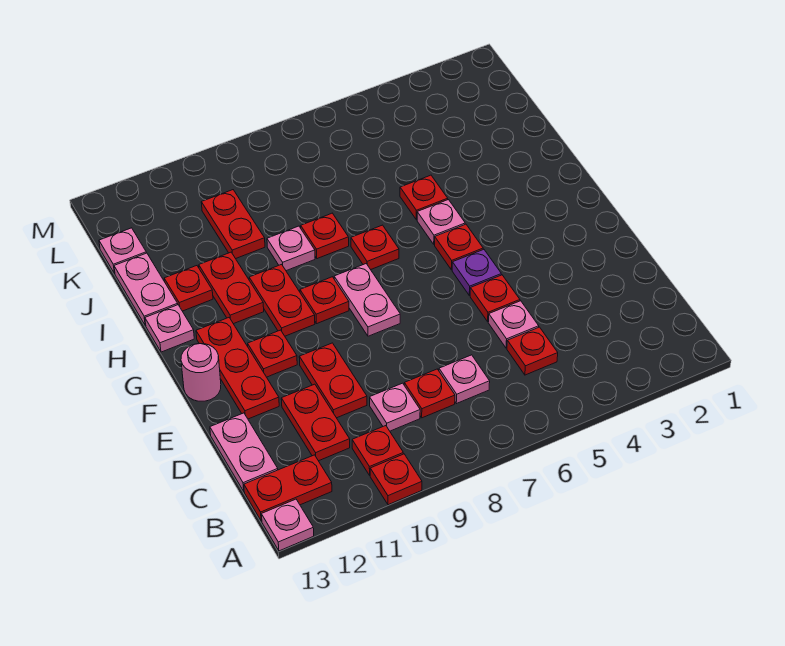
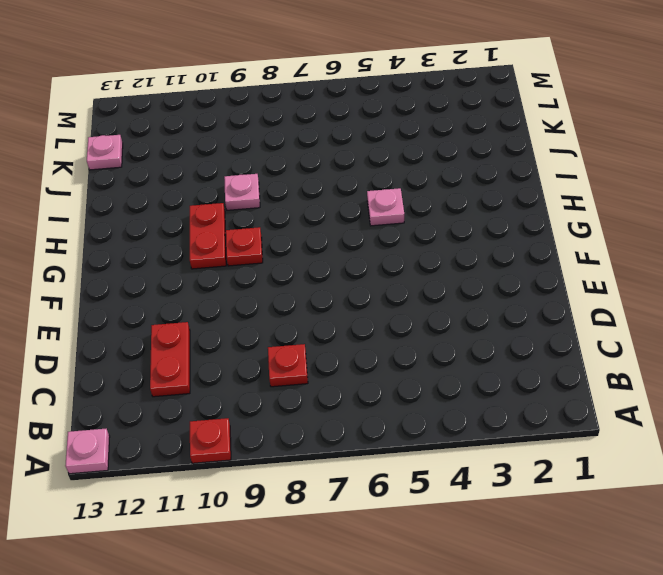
none -> red plate B10 level 1
none -> red plate B12:B13 level 1
none -> red plate C5 level 1
none -> pink plate C7 level 1

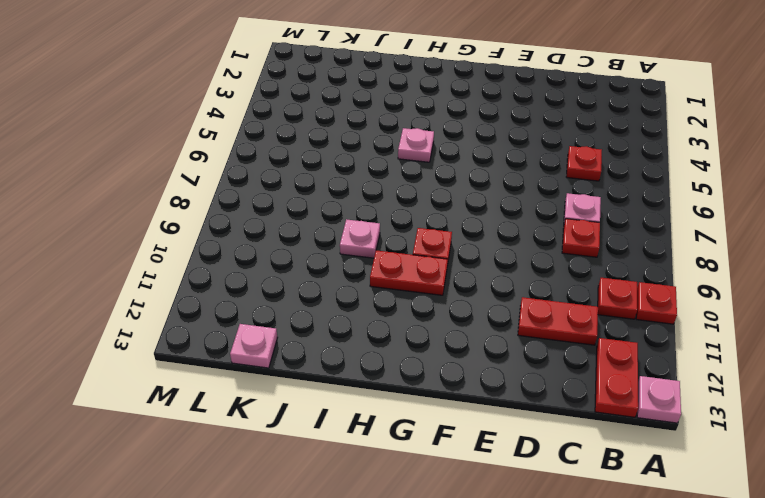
none -> pink plate C9 level 1
none -> pink plate C13:D13 level 1
none -> pink plate D5 level 1
none -> red plate D10:E10 level 1

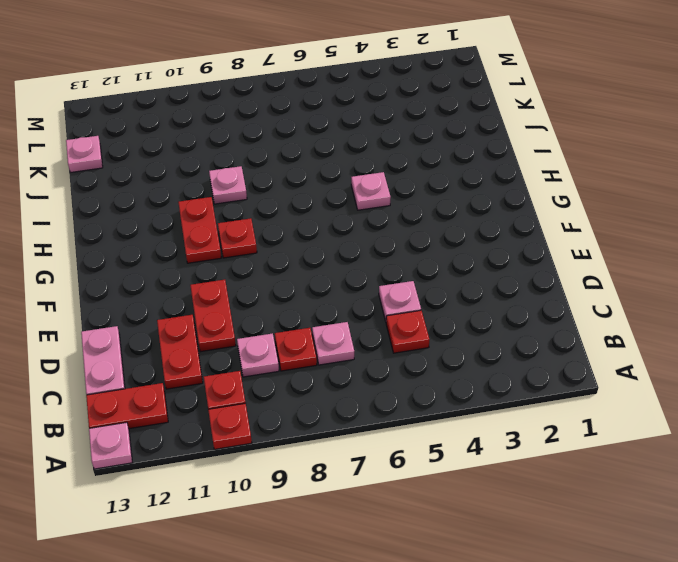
none -> red plate E5 level 1
none -> red plate E12:G12 level 1
none -> purple plate F5 level 1
none -> pink plate F8:G8 level 1

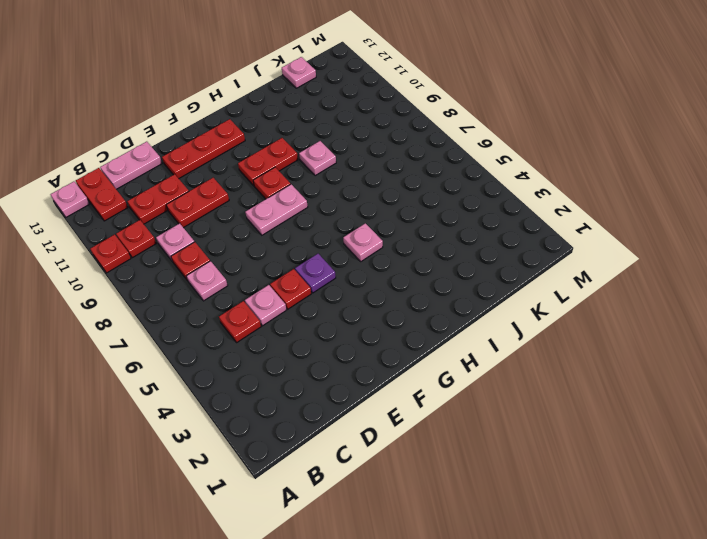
none -> red plate F11 level 1
none -> pink round brick F13 level 1
none -> red plate G5 level 1
none -> red plate H7 level 1

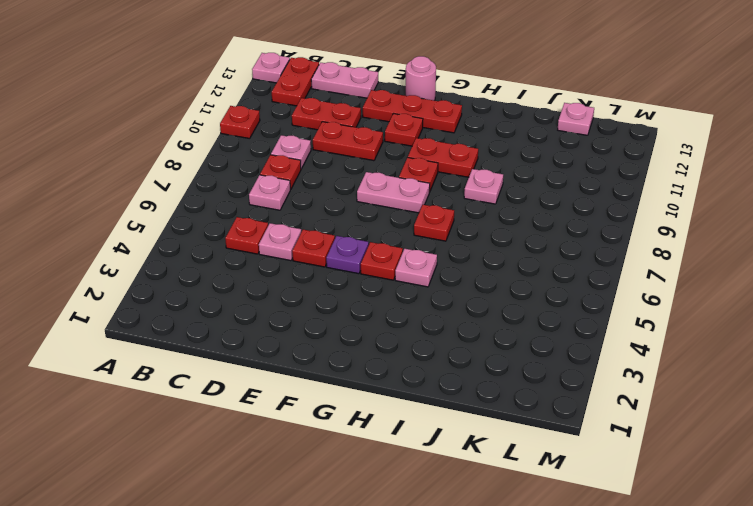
none -> red plate B10 level 1
none -> red plate H11:I11 level 1
none -> pink plate H13 level 1
none -> red plate I5 level 1

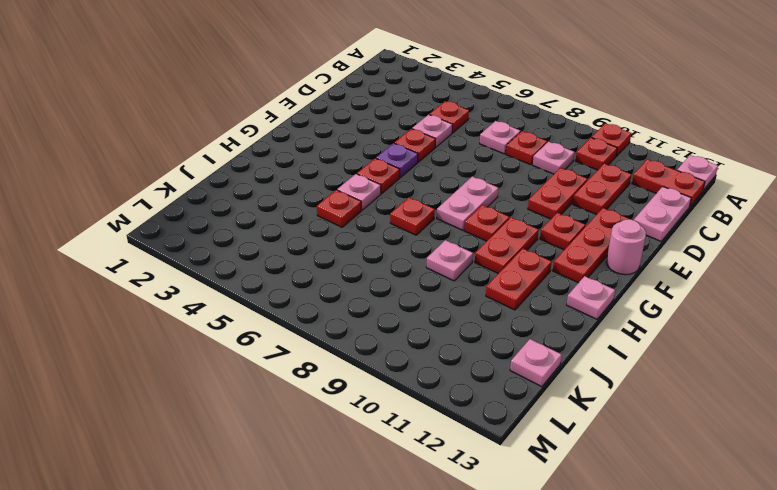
none -> red plate I8 level 1
none -> red plate I12 level 1
none -> pink plate I13:J13 level 1
none -> red plate J10:K10 level 1

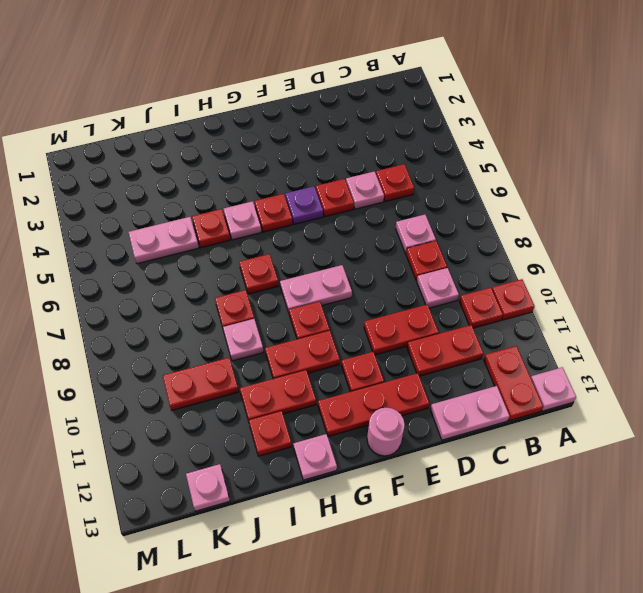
pink plate J5:K5 level 1 -> pink plate I13:J13 level 1

